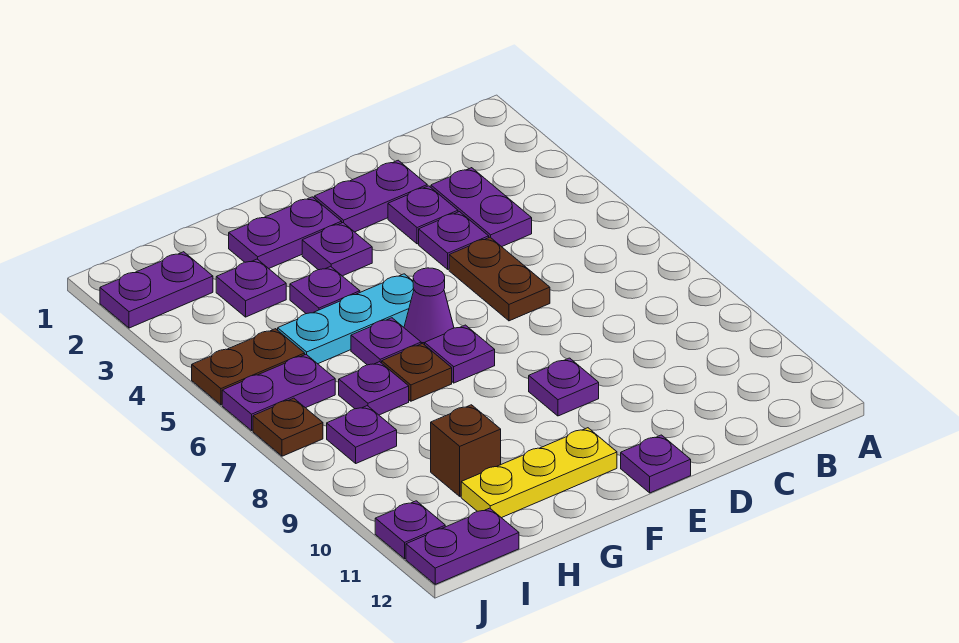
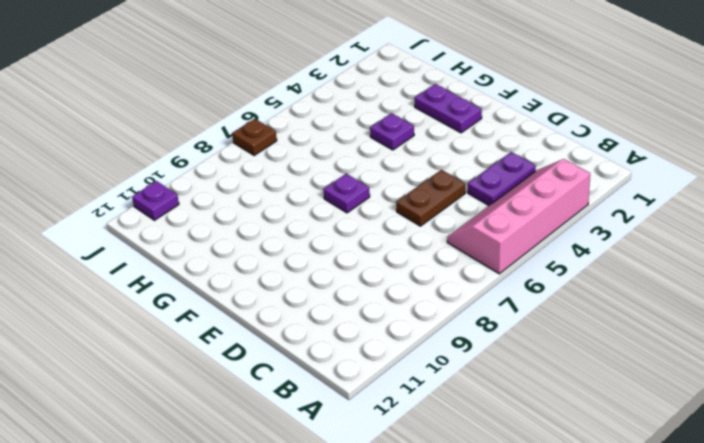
pink slope A3:B6 level 1 top A -> none
none -> purple plate D2:E2 level 1
none -> purple plate D3 level 1
none -> purple plate D4 level 1

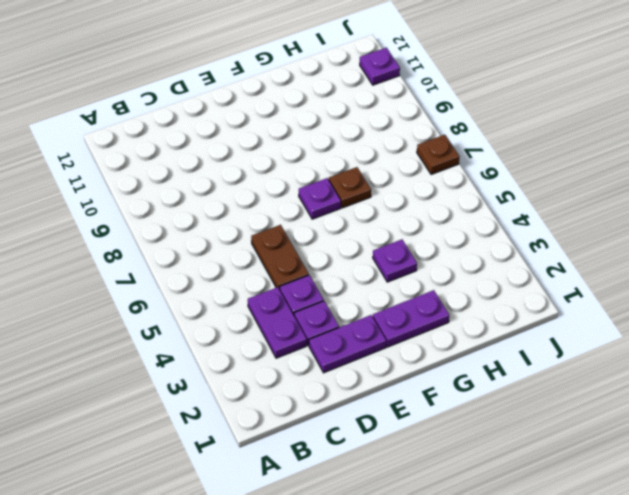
none -> purple plate E9 level 1
none -> purple plate E12 level 1
none -> purple plate F3 level 1

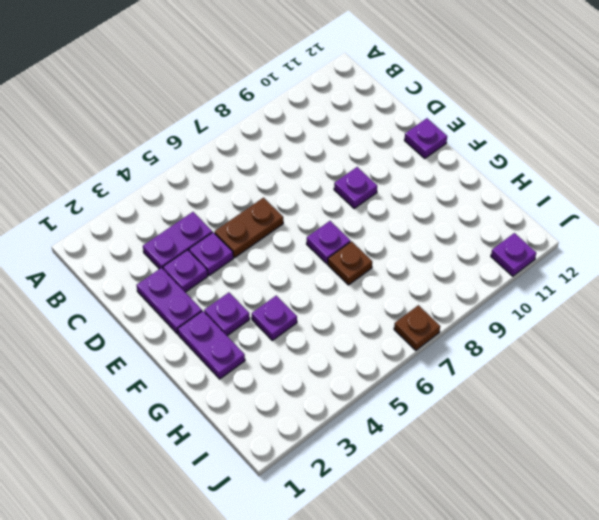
none -> cyan plate F5:H5 level 1
none -> purple cone F6 level 1
none -> yellow plate F11:H11 level 1

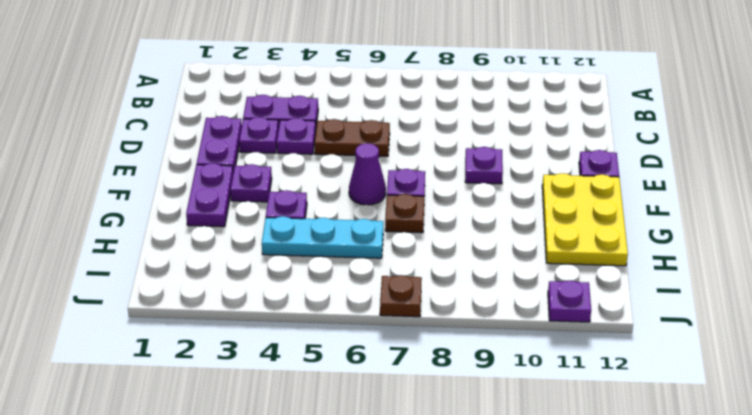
yellow plate F11:H12 level 1 -> yellow plate F11:H11 level 1
cyan plate H4:H6 level 1 -> cyan plate F5:H5 level 1
none -> purple plate G6 level 1
none -> purple plate H3 level 1
none -> purple plate H7 level 1

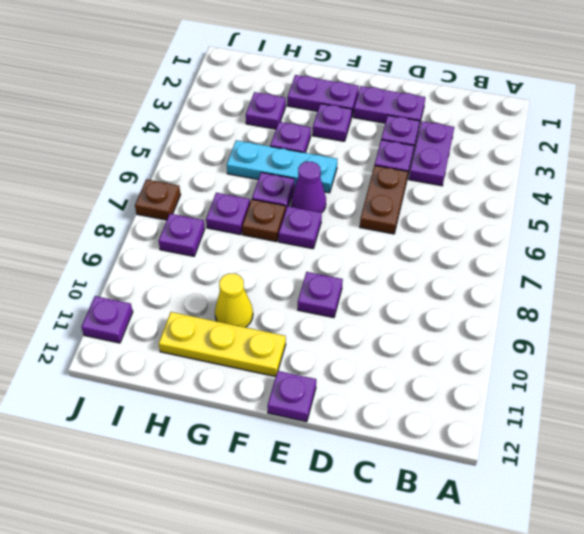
yellow cone G10 level 1 -> none
none -> brown brick H10 level 1
none -> purple plate I2:J2 level 1
none -> brown plate I5:J5 level 1

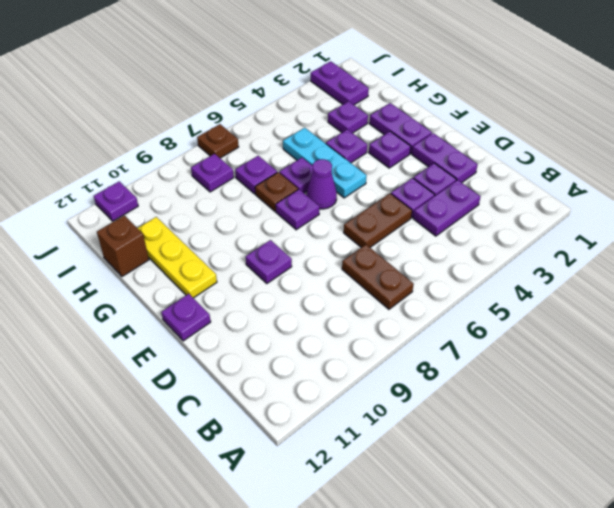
brown plate B7:C7 level 1 -> brown plate I5:J5 level 1
brown brick H12 level 1 -> brown brick H10 level 1
none -> purple plate I6:J6 level 1
none -> purple plate I12:J12 level 1

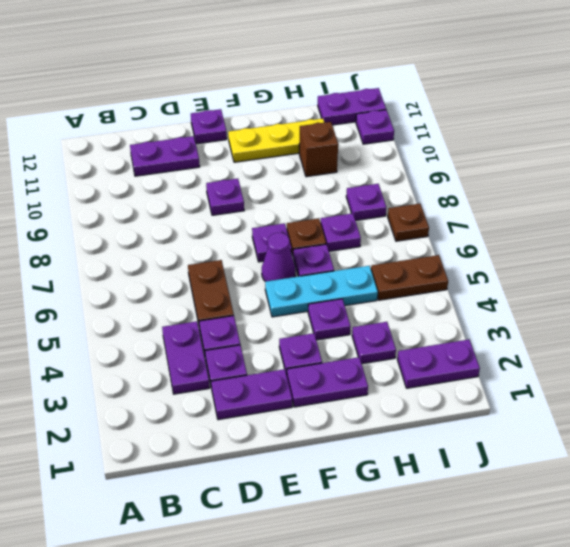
purple plate C11:D11 level 1 -> purple plate I6:J6 level 1

